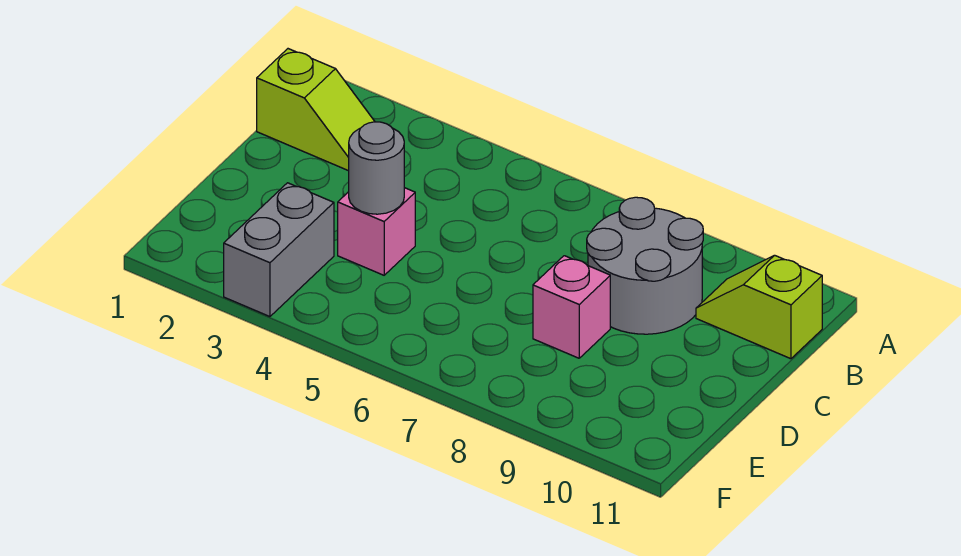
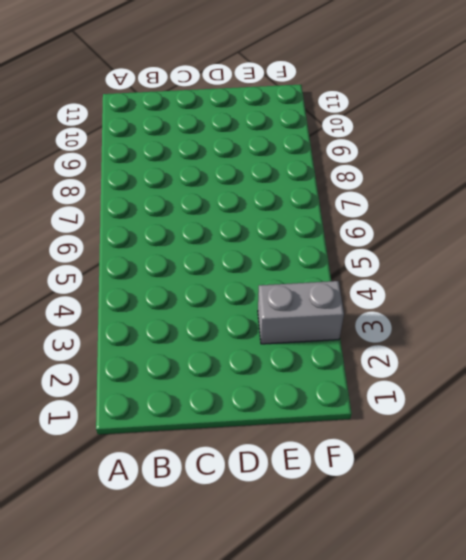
none -> lime slope B1:B2 level 1 top 1
none -> grey round brick B8:C9 level 1

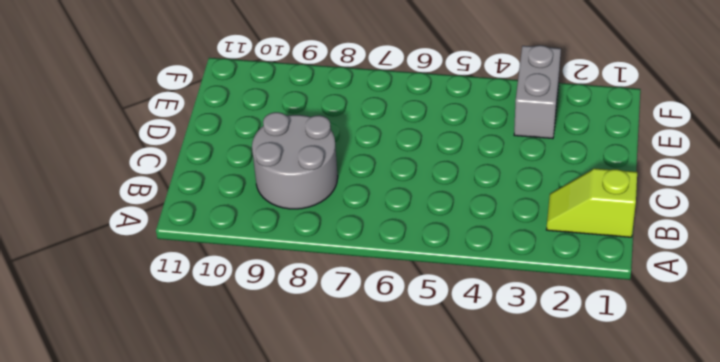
none -> lime slope B10:B11 level 1 top 11
none -> pink brick D4 level 1

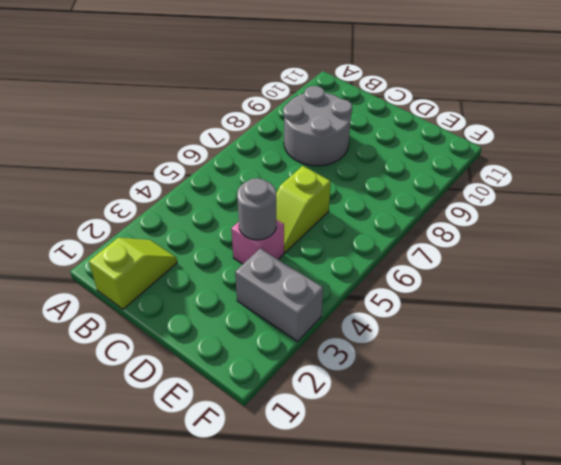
lime slope D5:D6 level 1 top 6 -> lime slope B10:B11 level 1 top 11
none -> pink brick D8 level 1

